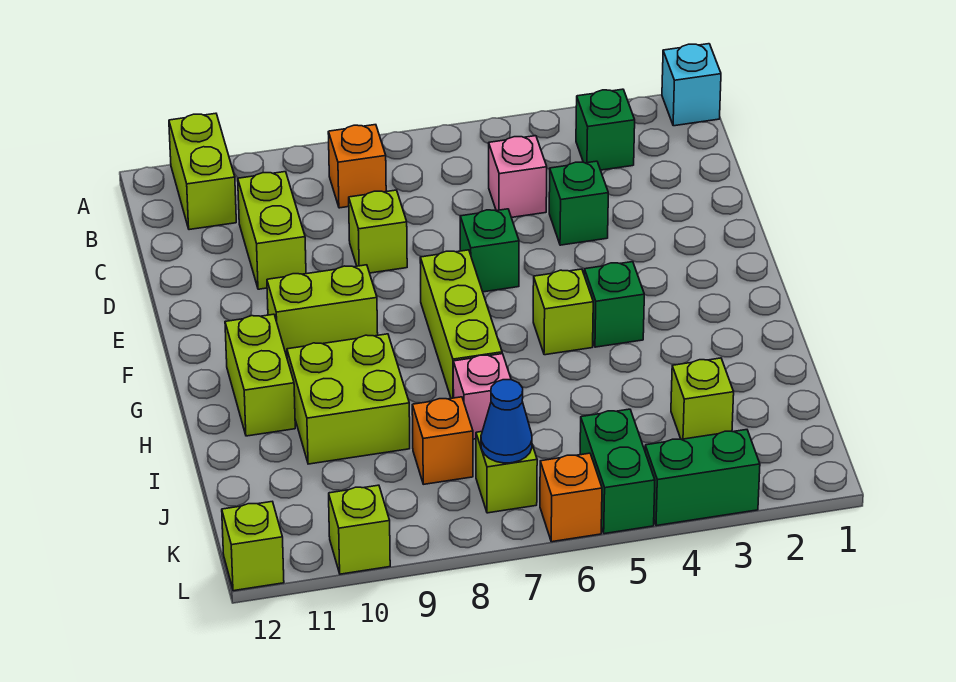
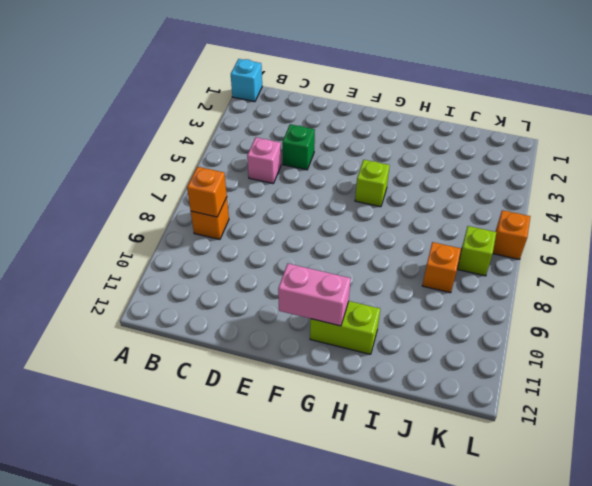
orange brick B8 level 2 -> none
pink brick F11:G11 level 2 -> none
none -> lime brick A11:B11 level 1
none -> green brick B3 level 1
none -> lime brick C10:D10 level 1

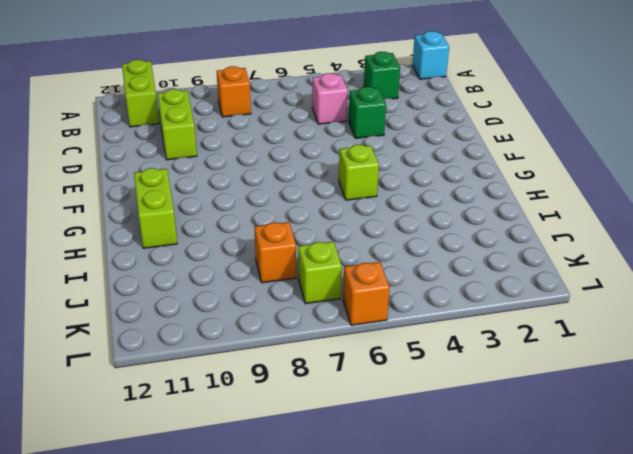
none -> lime brick D8 level 1
none -> green brick E6 level 1
none -> lime brick F7:H7 level 1

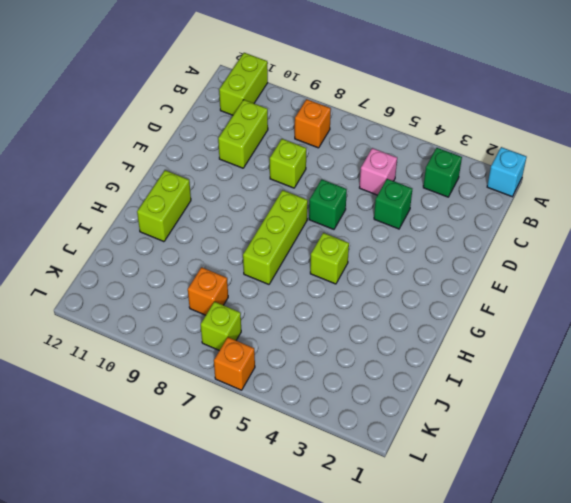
none -> lime brick F9:F10 level 1
none -> green brick G4 level 1
none -> lime brick H9:I10 level 1

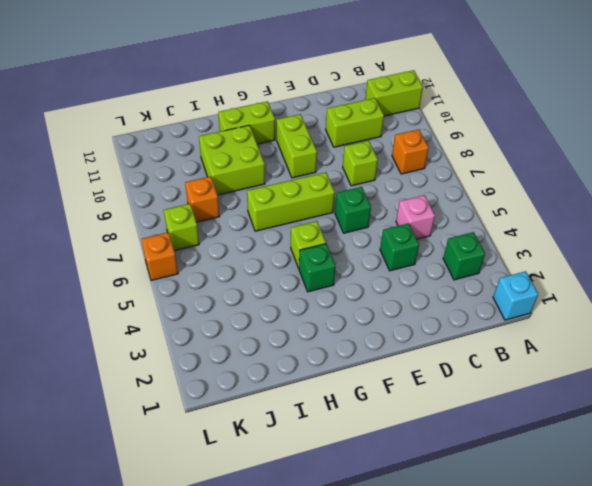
none -> pink brick I7 level 1
none -> lime brick J3 level 1
none -> green brick K5:L5 level 1

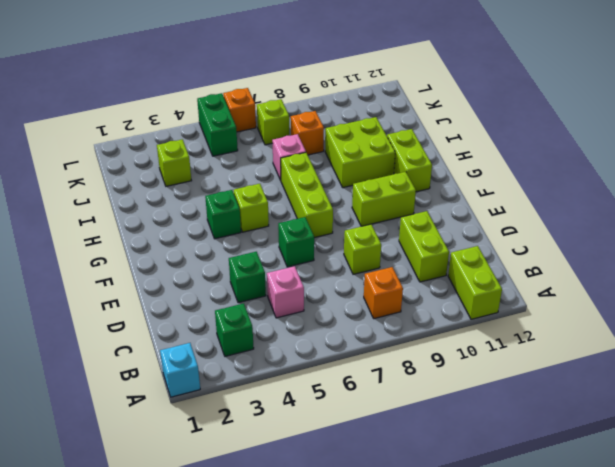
none -> green brick L3:L4 level 1
none -> lime brick L10 level 1
none -> lime brick L12 level 1

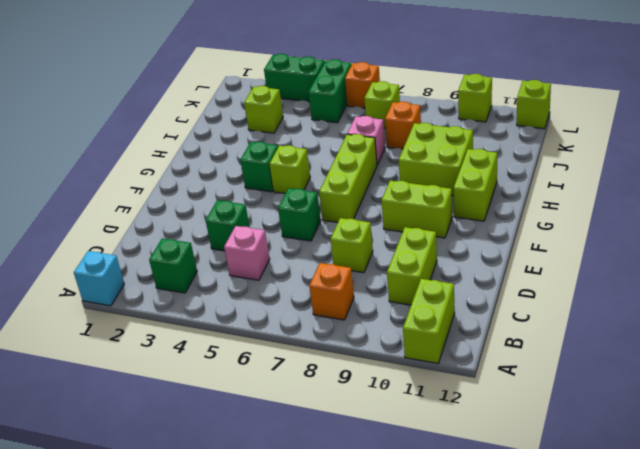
none -> blue cone K7 level 2

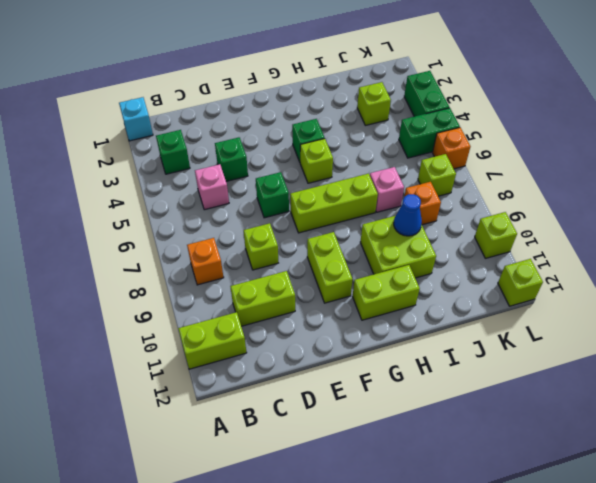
blue cone I9 level 2 -> blue cone K7 level 2

